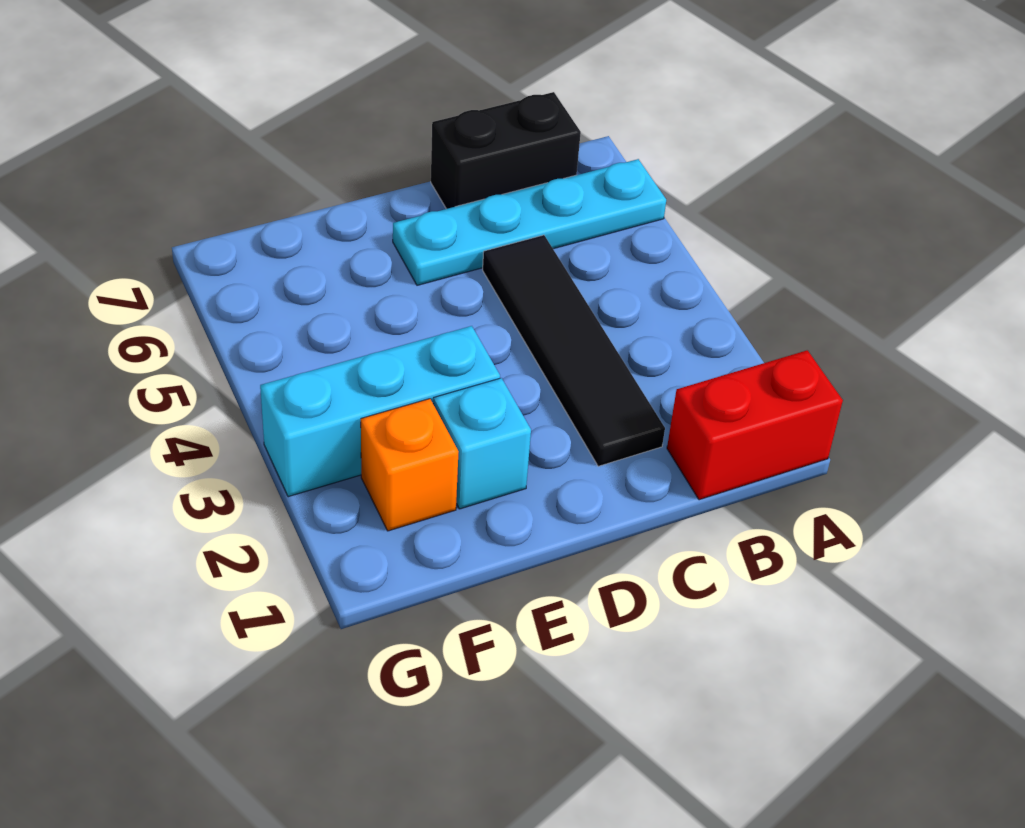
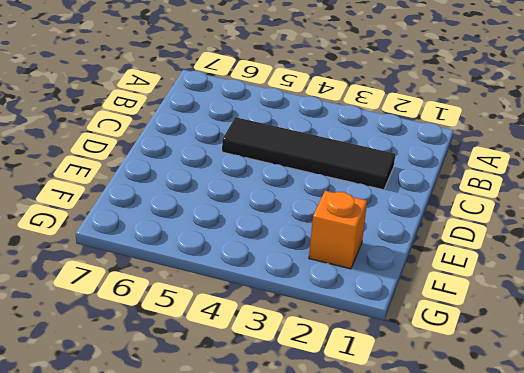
none -> red brick A1:B1 level 1
none -> cyan plate A6:D6 level 1

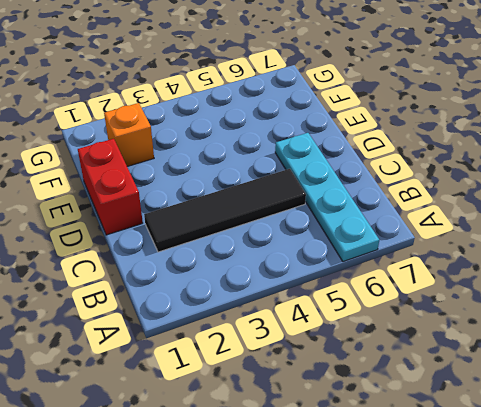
red brick D1:E1 level 1 -> red brick A1:B1 level 1
none -> black brick B7:C7 level 1
none -> cyan brick E2 level 1

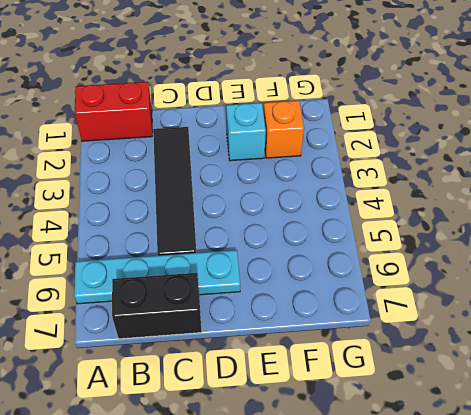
none -> cyan brick E3:G3 level 1

